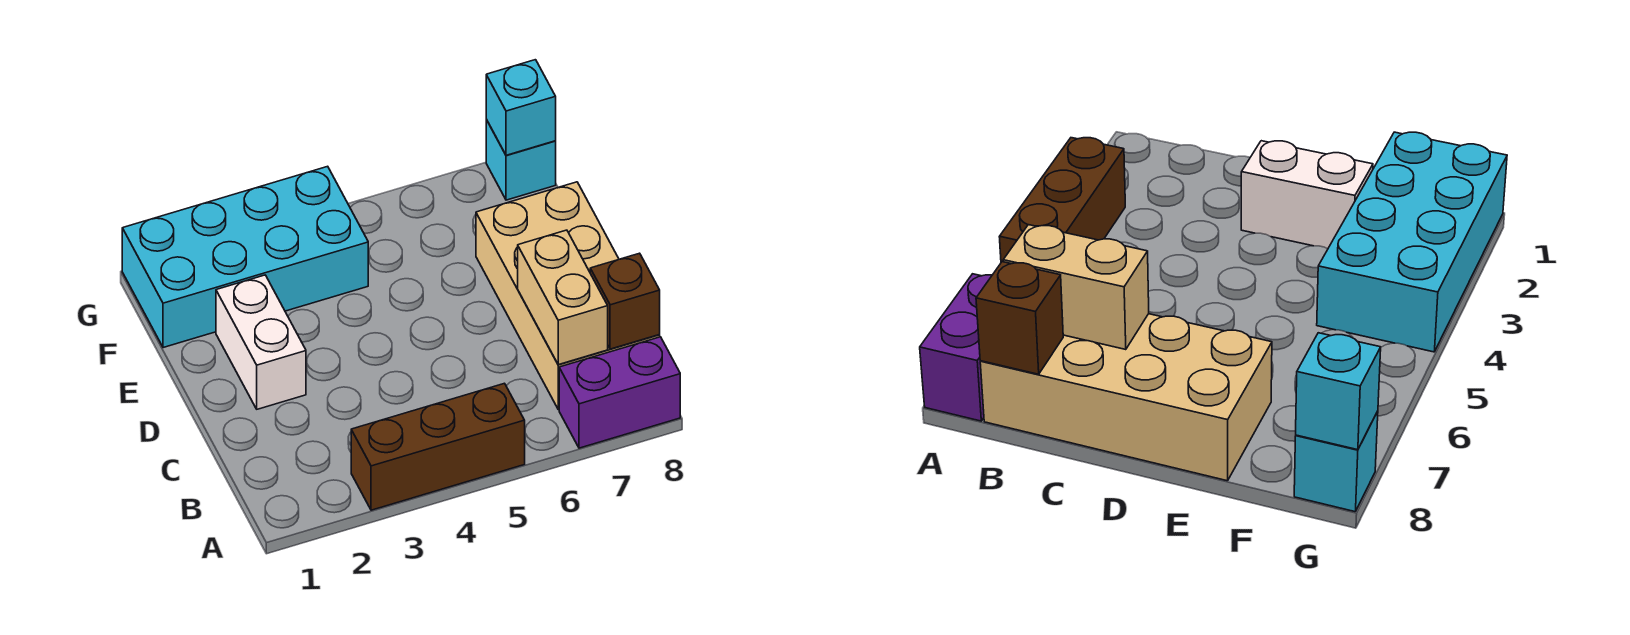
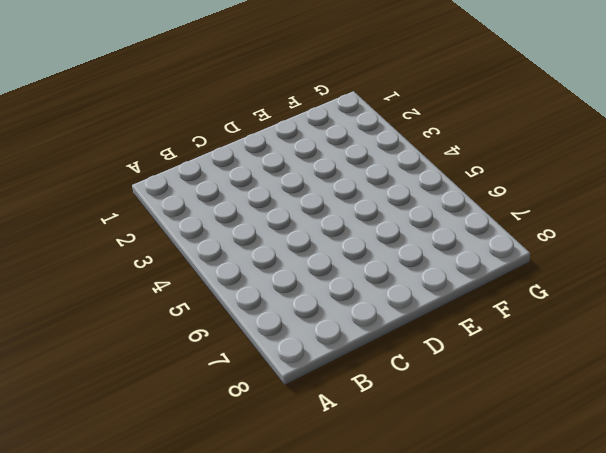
none -> brown brick A3:A5 level 1
none -> purple brick A7:A8 level 1

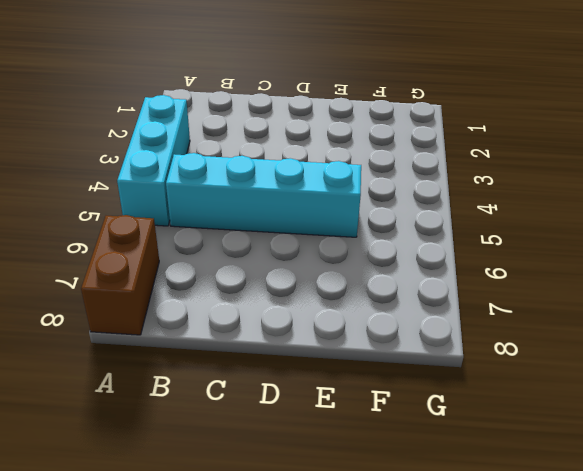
cyan brick A3:A5 level 1 -> brown brick A3:A5 level 1
brown brick A7:A8 level 1 -> purple brick A7:A8 level 1
cyan brick B5:E5 level 1 -> none
none -> tan brick B7:E8 level 1
none -> white brick D2:E2 level 1

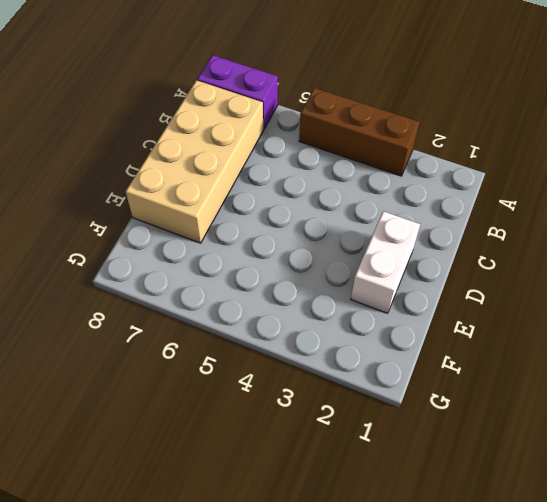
none -> cyan brick F1:G4 level 1
none -> cyan brick G8 level 1

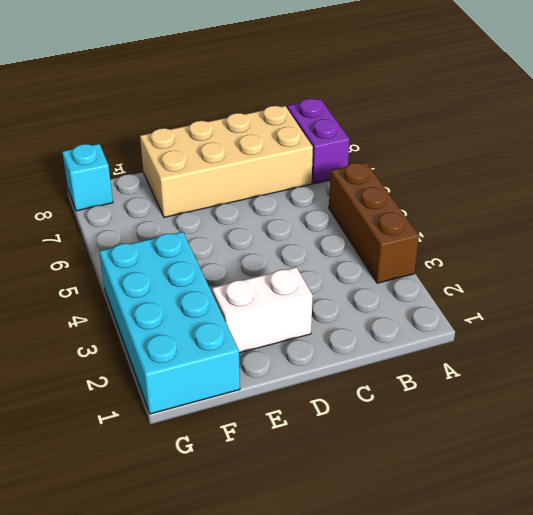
none -> tan brick B7:C7 level 2
none -> brown brick B8 level 2

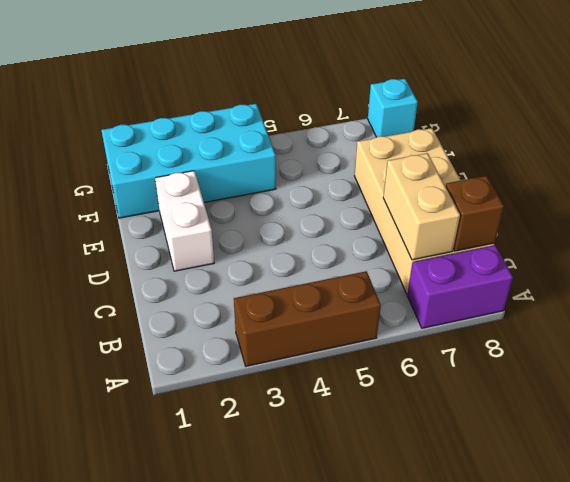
none -> cyan brick G8 level 2

